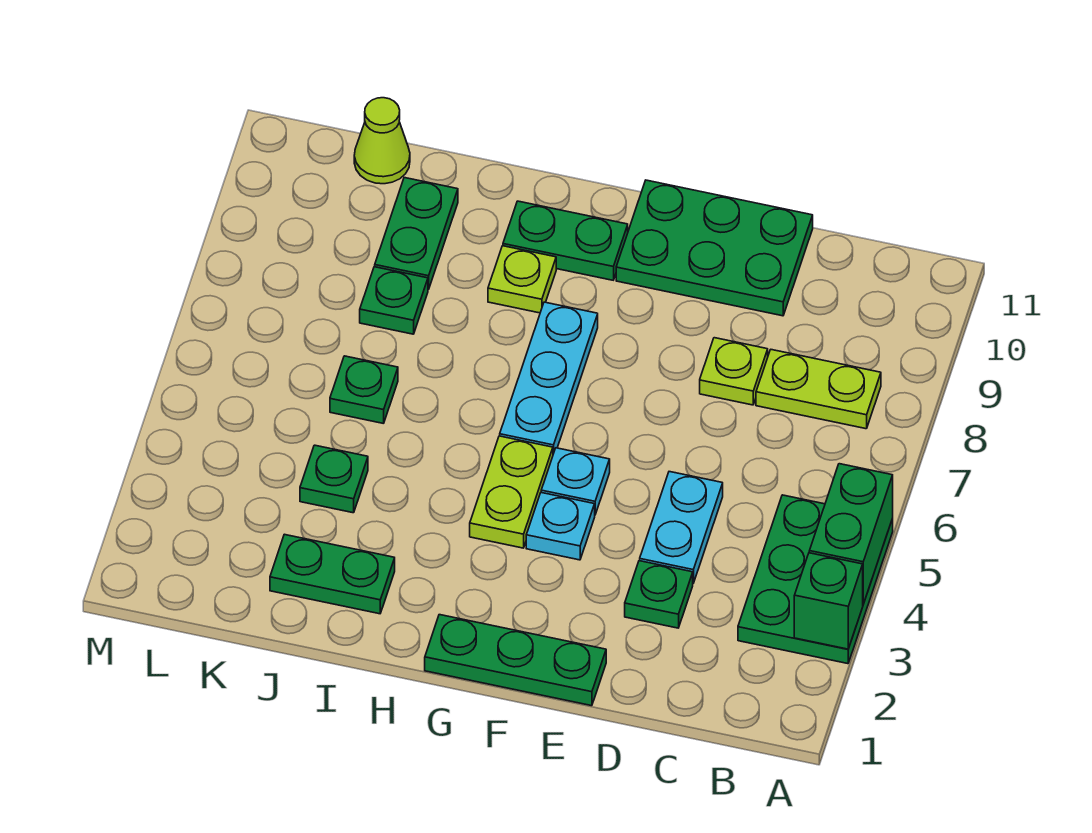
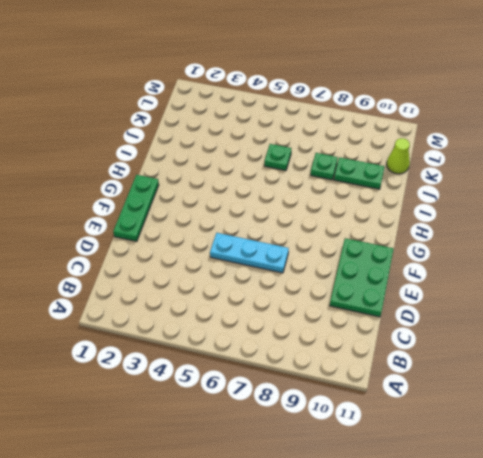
cyan plate E5:E7 level 1 -> cyan plate G6:G8 level 1
none -> green plate A3:B5 level 1
none -> lime plate B8:C8 level 1
none -> green plate D3 level 1

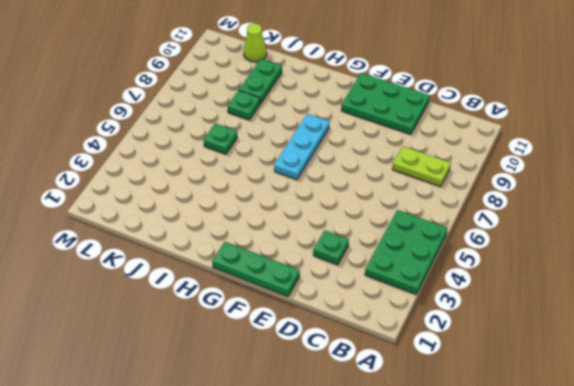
none -> cyan plate D4:D5 level 1
none -> lime plate D8 level 1
none -> cyan plate F4 level 1

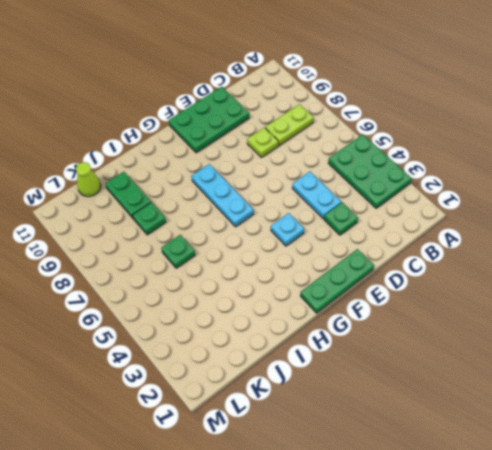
none -> cyan plate F5 level 1
none -> lime plate G4:G5 level 1
none -> green plate G10:H10 level 1

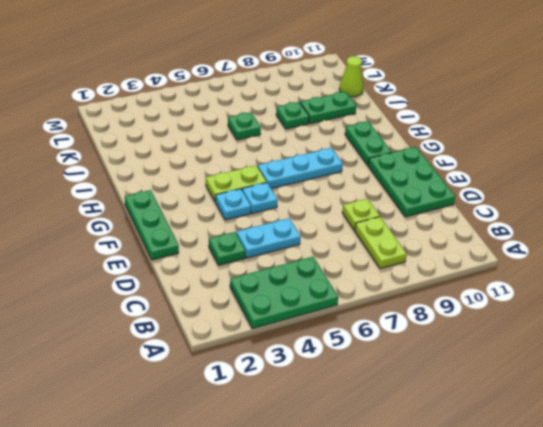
none -> lime plate H9 level 1
none -> green plate I2:J2 level 1
none -> green plate J4 level 1

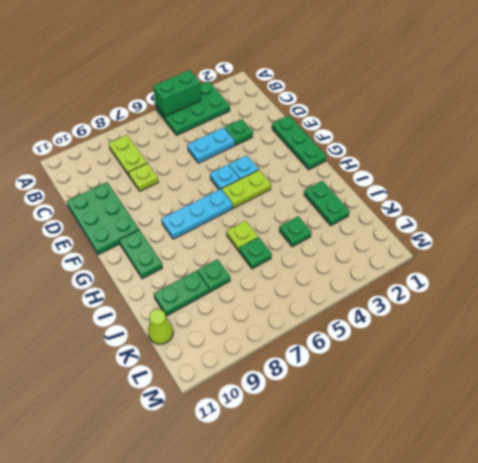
lime plate I6 level 1 -> lime plate H9 level 1
none -> green brick A3 level 2

